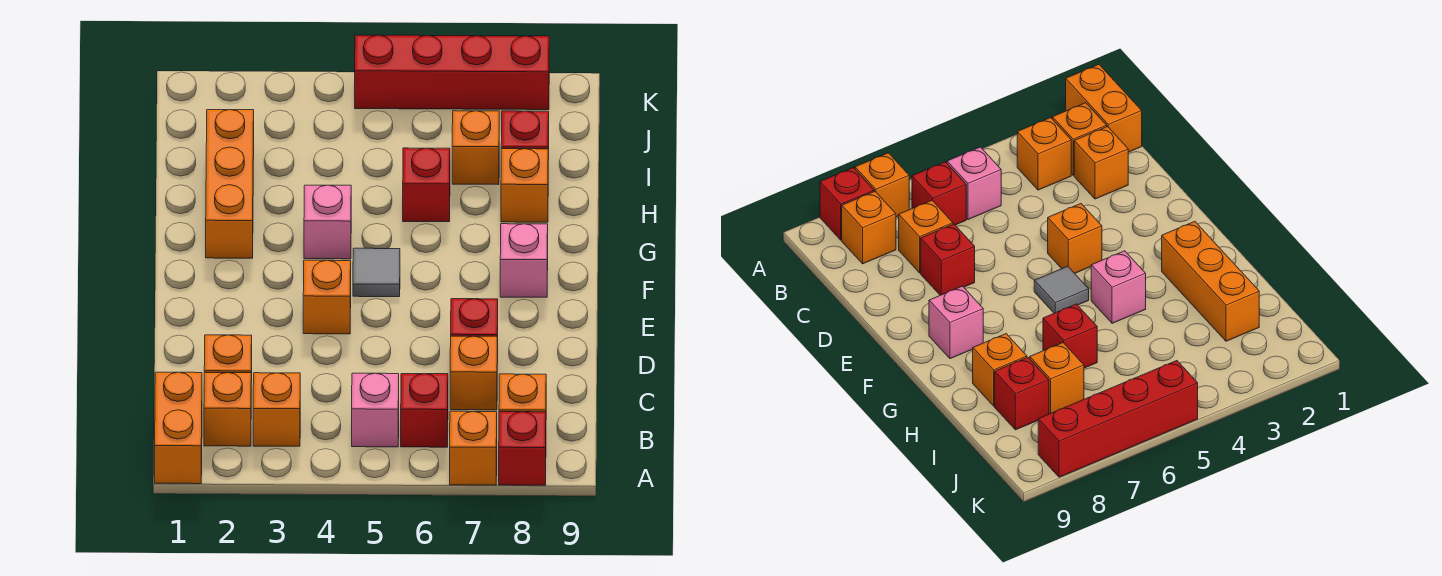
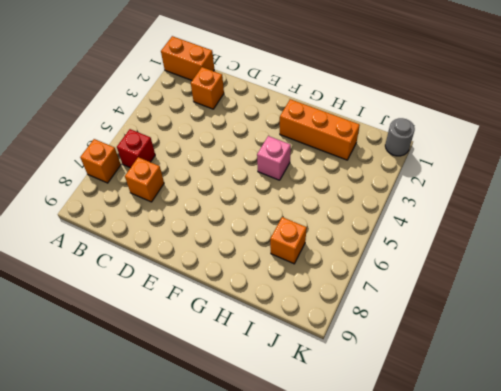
grey round brick K1 level 1 -> none
none -> red brick A8 level 1
none -> orange brick B2 level 1
none -> orange brick B3 level 1

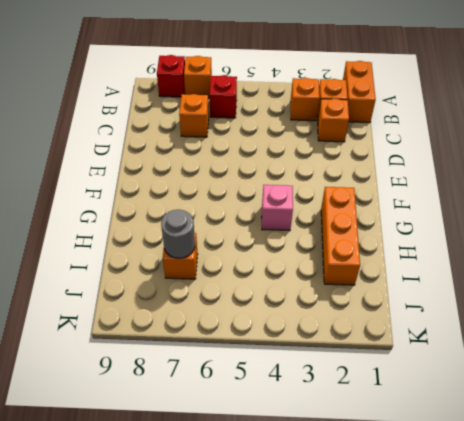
grey round brick I7 level 2 -> none
none -> pink brick B5 level 1
none -> orange brick B8 level 1
none -> red brick D7 level 1

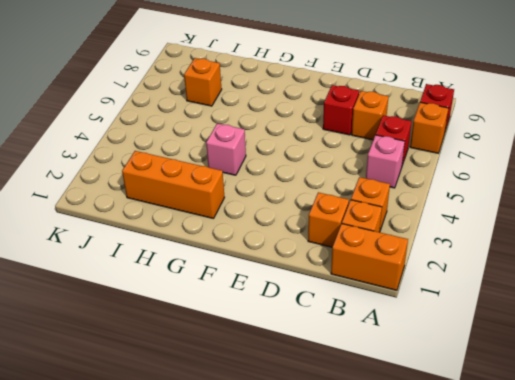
none -> orange brick B8 level 1
none -> orange brick E4 level 1
none -> grey tile F5 level 1

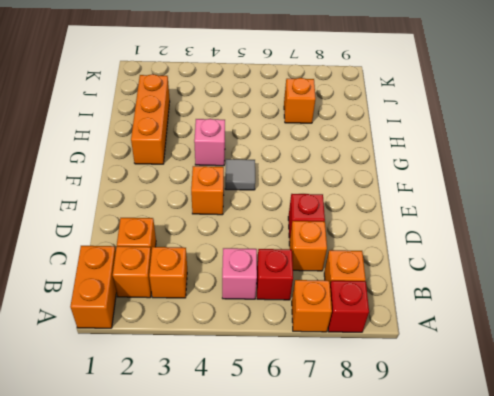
none -> pink brick F8 level 1
none -> red brick H6 level 1
none -> orange brick H8 level 1

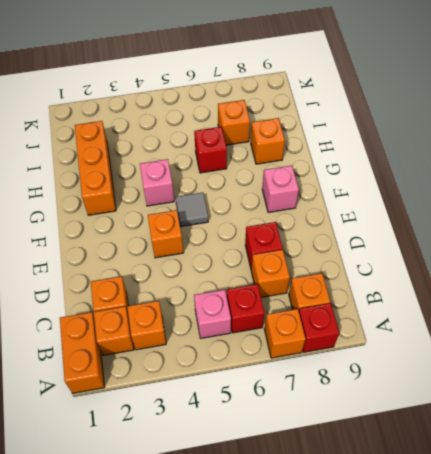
none -> red brick I8 level 1
none -> red brick K5:K8 level 1

